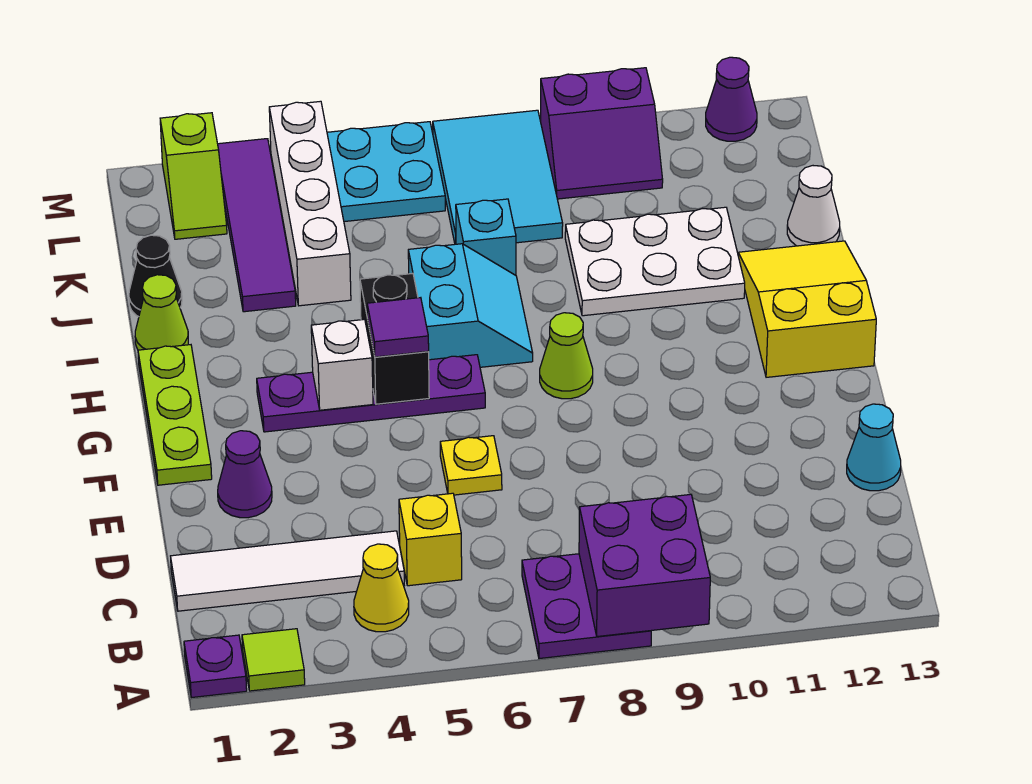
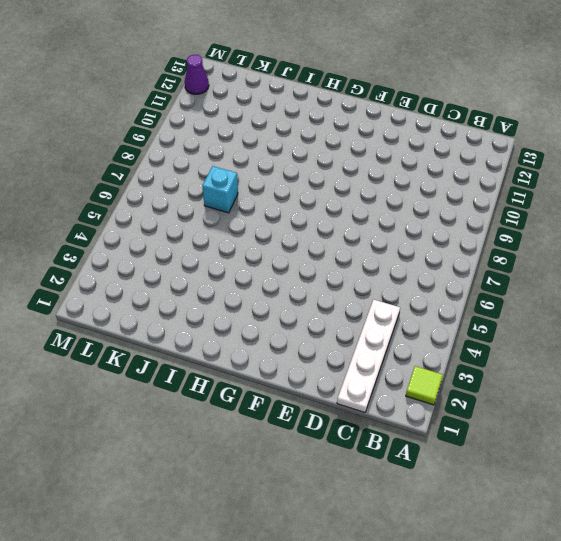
white plate C1:C4 level 1 -> white tile C1:C4 level 1
none -> purple plate A1 level 1
none -> purple plate A7:B8 level 1
none -> yellow cone B4 level 1
none -> yellow brick C5 level 1

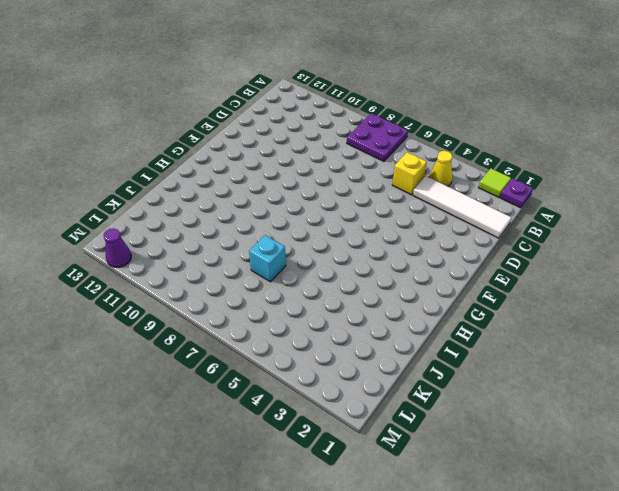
none -> cyan cone D13 level 1
none -> purple cone E2 level 1
none -> yellow plate E6 level 1
none -> lime plate F1:H1 level 1

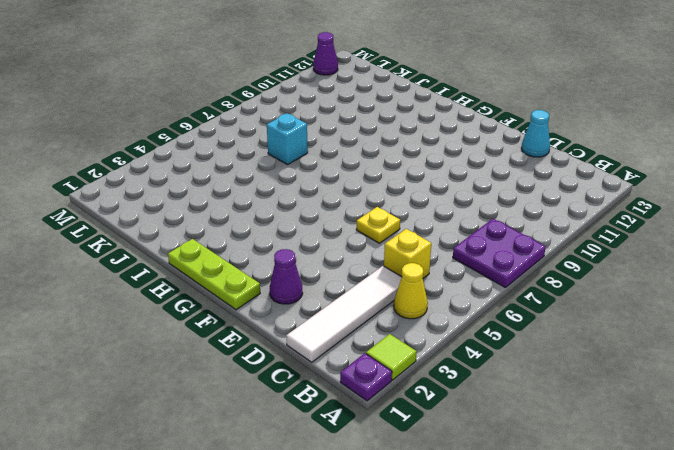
none -> purple plate G3:G6 level 1
none -> lime cone G8 level 1
none -> yellow slope G12:I13 level 1 top G
none -> cyan slope H6:I7 level 1 top 6

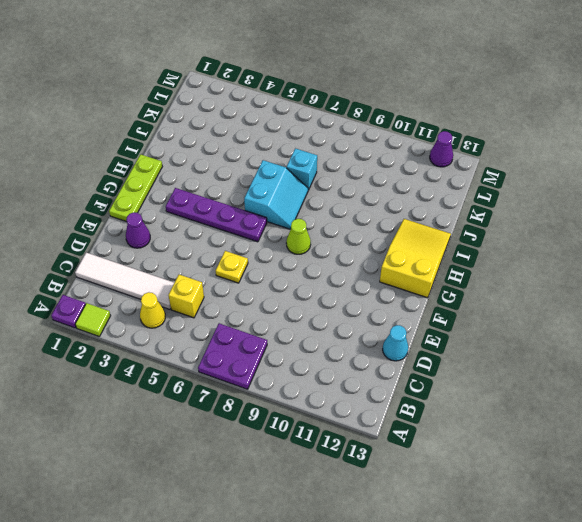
none -> lime cone I1 level 1
none -> white plate I9:J11 level 1
none -> black cone J1 level 1
none -> purple tile J3:M3 level 1

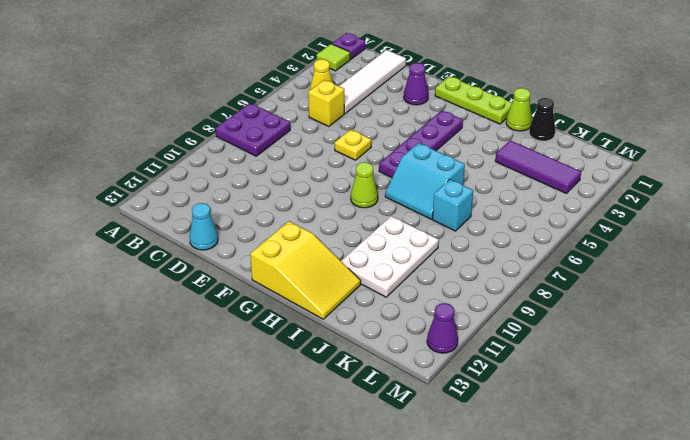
purple tile J3:L3 level 1 -> purple tile J3:M3 level 1
none -> white brick J4:M4 level 1
none -> white cone J13 level 1
none -> cyan tile K7:M8 level 1
none -> lime slope L2:M2 level 1 top M

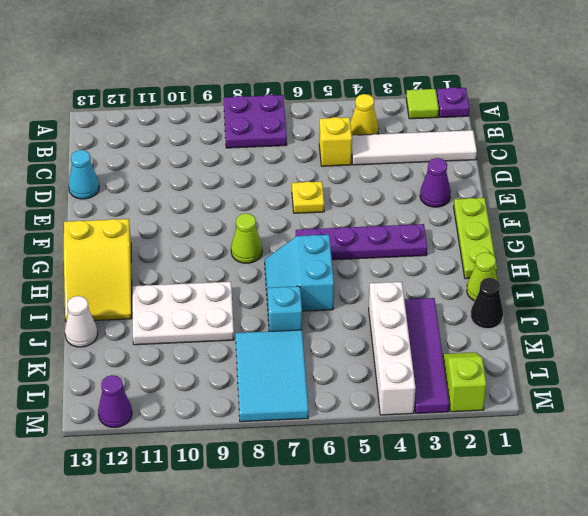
none -> cyan plate L5:M6 level 1
none -> purple slope L9:M10 level 1 top M
none -> purple brick A8:B9 level 2
none -> white brick G4 level 2

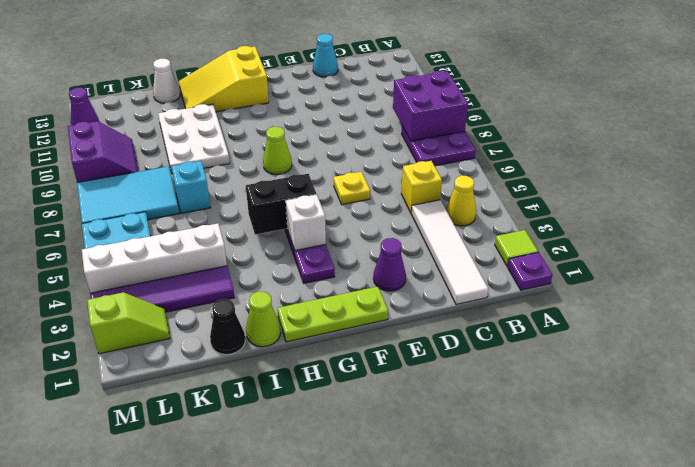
none -> cyan slope H6:I7 level 1 top 6
none -> purple tile G5 level 3

